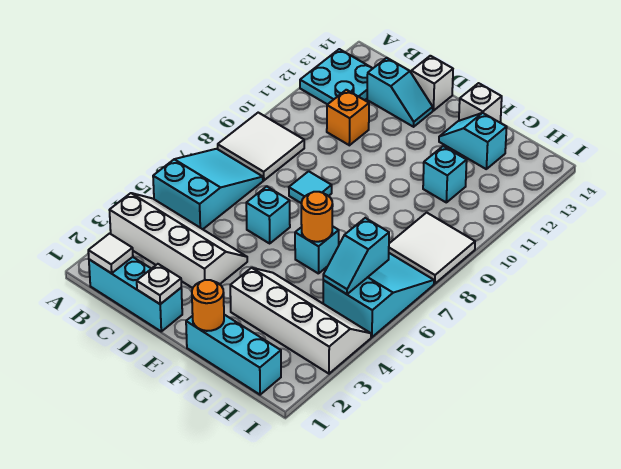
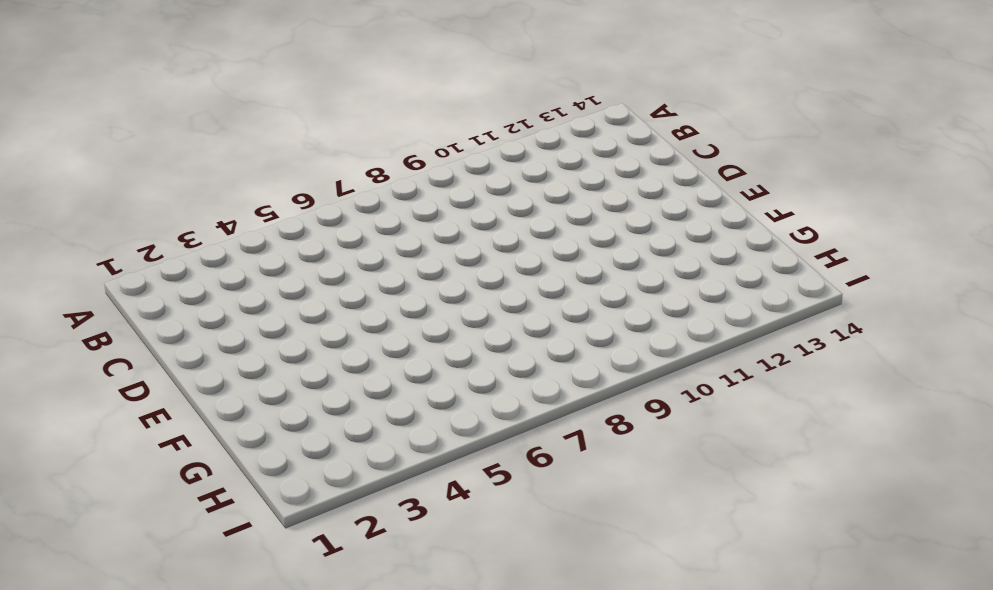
none -> white slope A3:D4 level 1 top 3
none -> cyan slope A5:B7 level 1 top 5
none -> white tile A8:B9 level 1

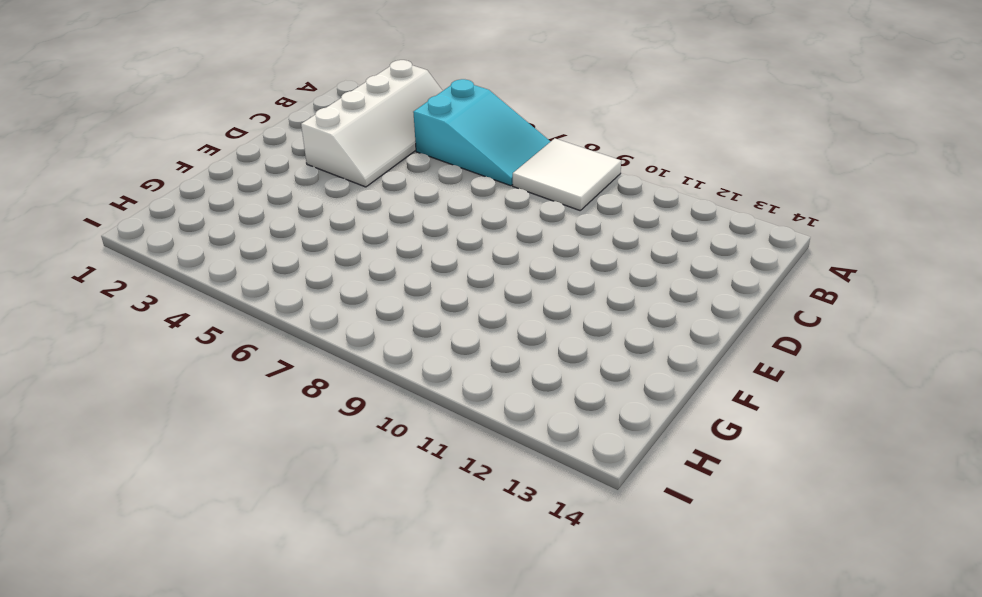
none -> cyan plate A12:B13 level 1
none -> cyan brick B1:D1 level 1
none -> orange brick C11 level 1

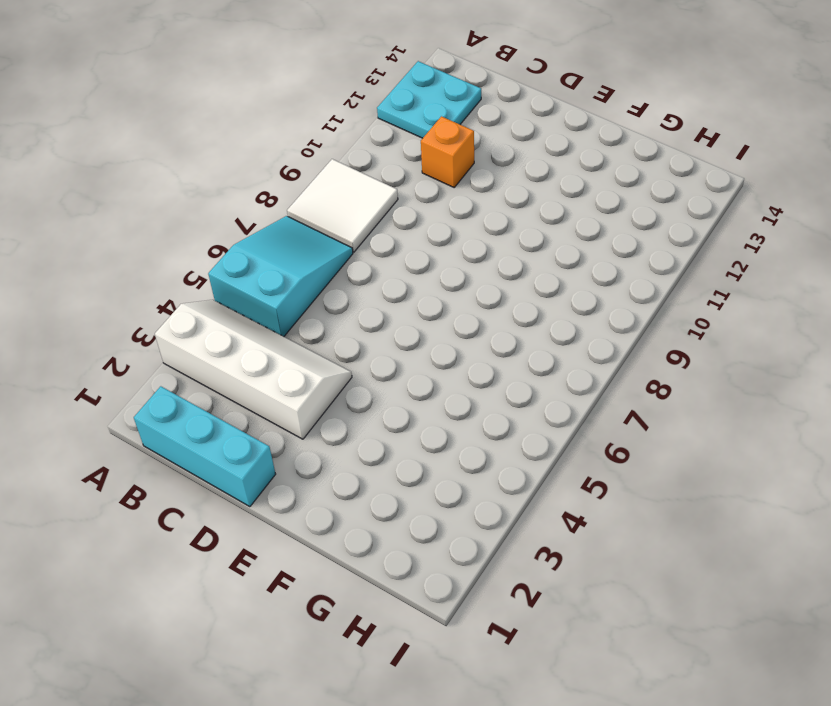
none -> cyan slope C13:D13 level 1 top C
none -> cyan brick D6 level 1
none -> cyan tile D8 level 1

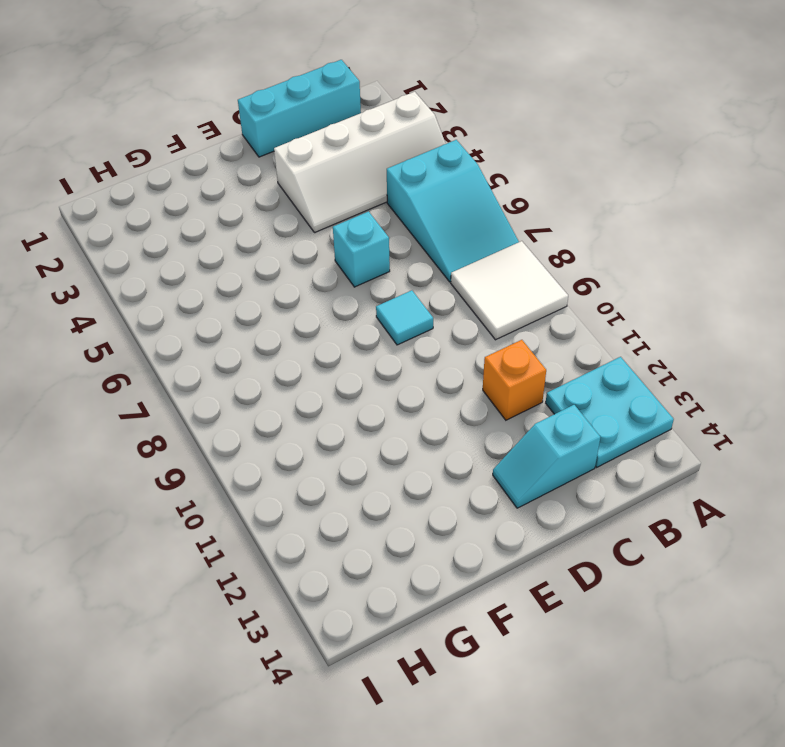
none -> white brick D14 level 1
none -> cyan brick F1:H1 level 1
none -> white slope F3:I4 level 1 top 3

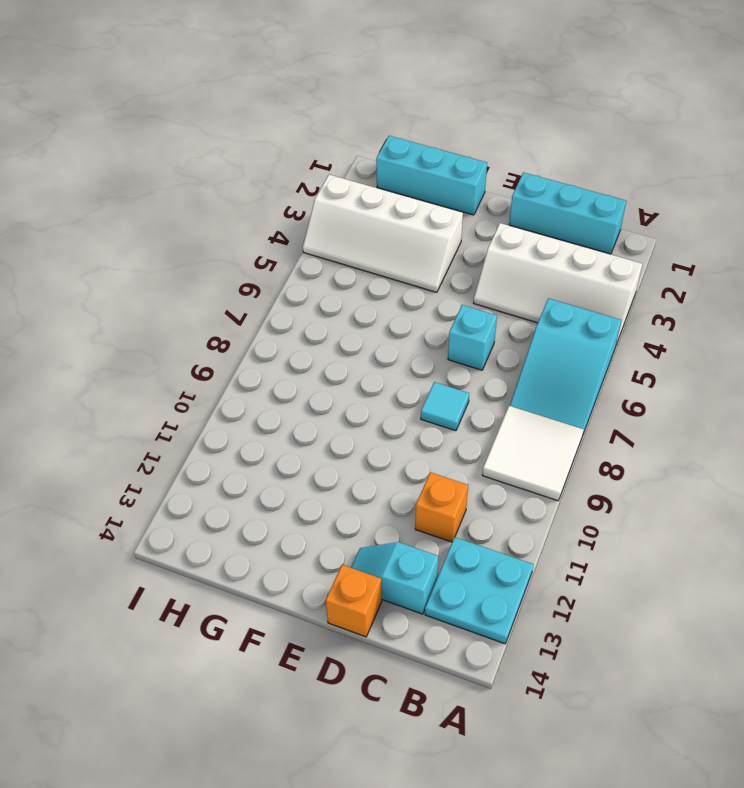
orange brick D14 level 1 -> white brick D14 level 1
none -> cyan brick F6 level 1
none -> cyan slope F13:G13 level 1 top G
none -> white brick F14 level 1

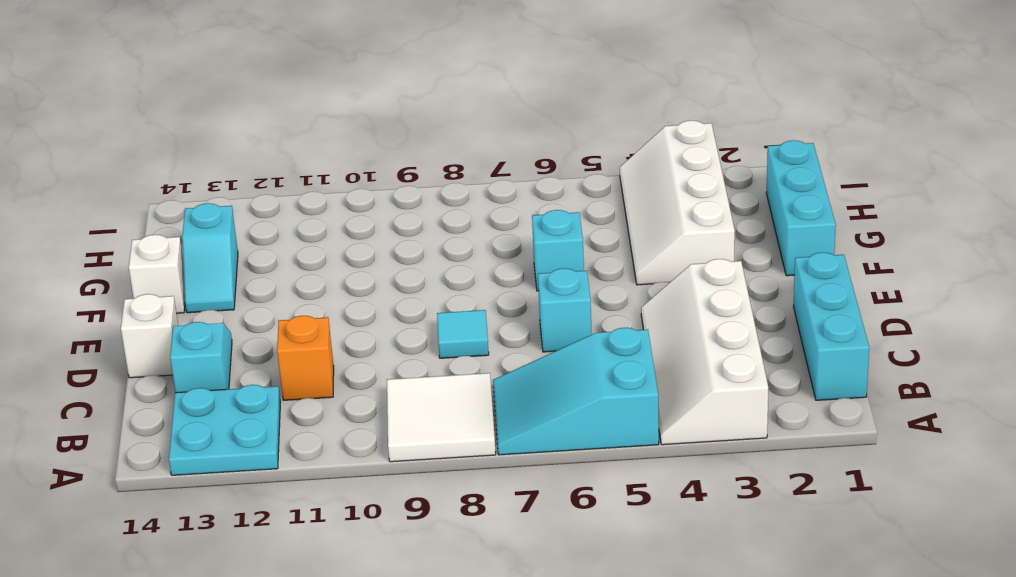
none -> cyan brick G11 level 1
none -> cyan slope H5:I7 level 1 top 5
none -> white tile H8:I9 level 1

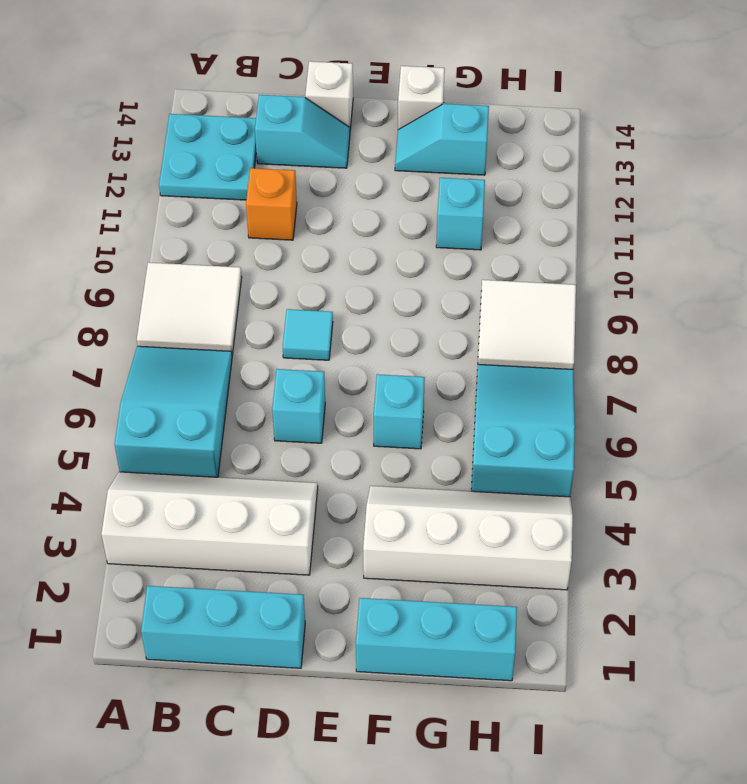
none -> white tile B1 level 2
none -> white plate D1 level 2
none -> orange round brick F1 level 2

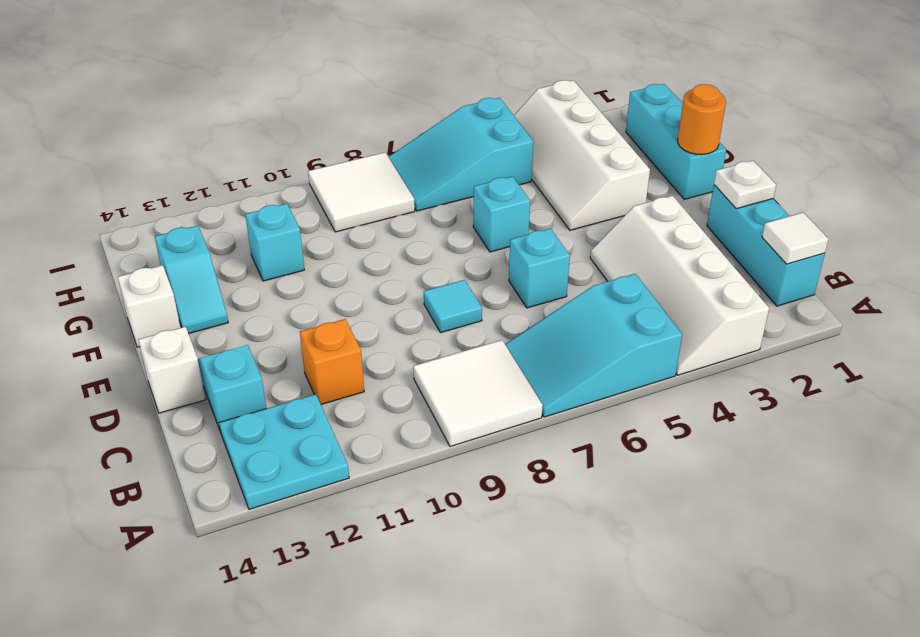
none -> orange round brick F6 level 2
none -> cyan slope H5:H6 level 2 top 6

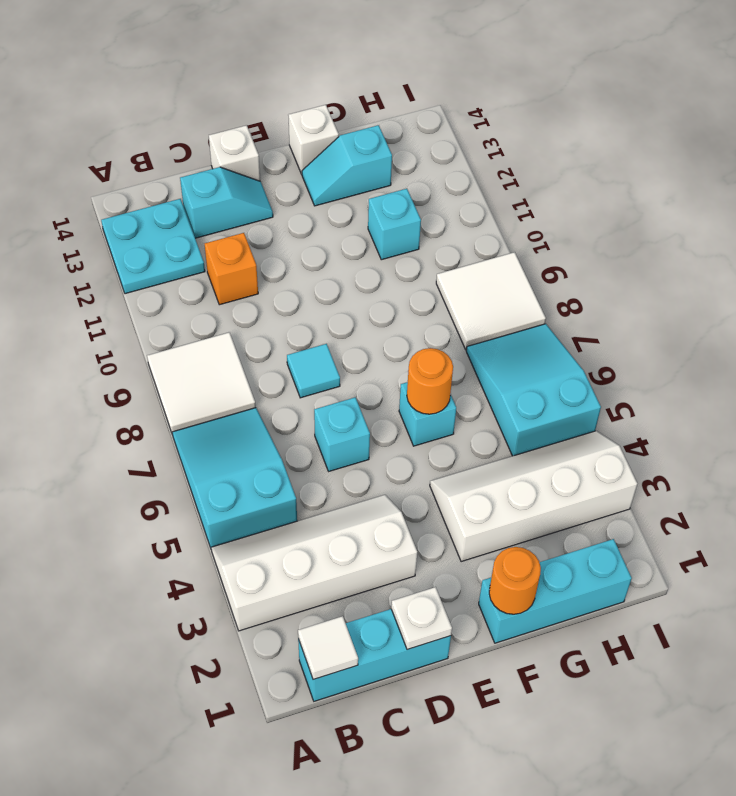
none -> cyan slope H5:H6 level 2 top 6

